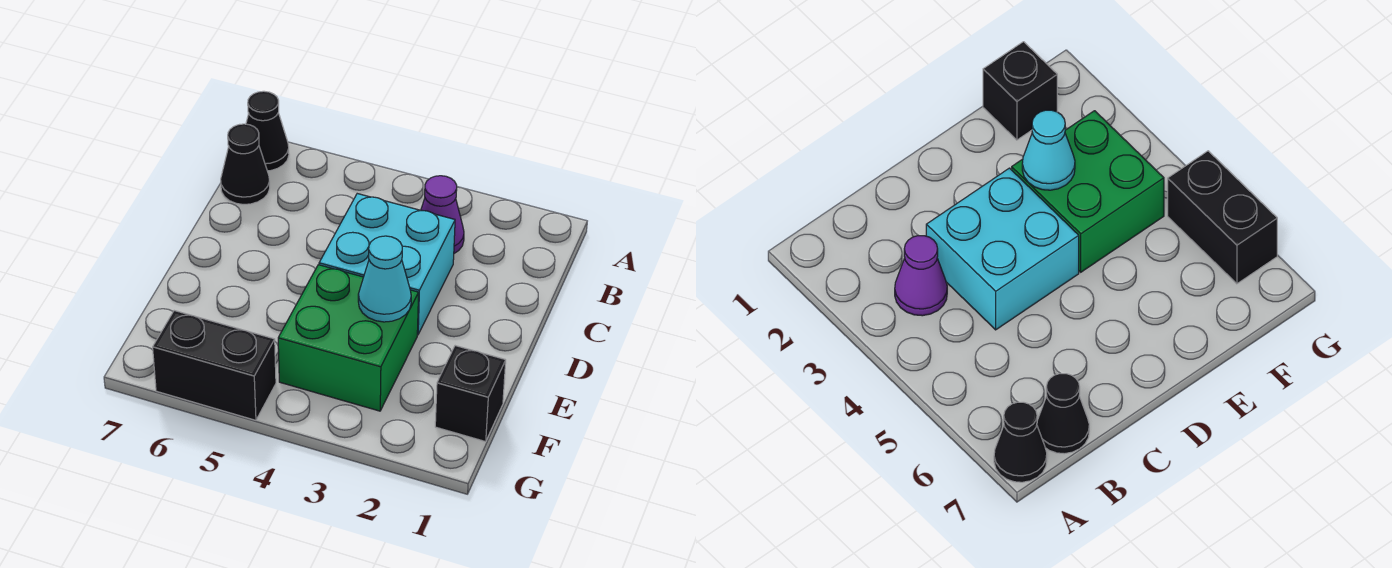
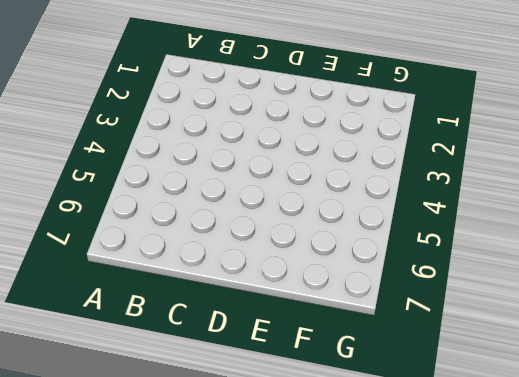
none -> black cone A7 level 1
none -> purple cone B3 level 1

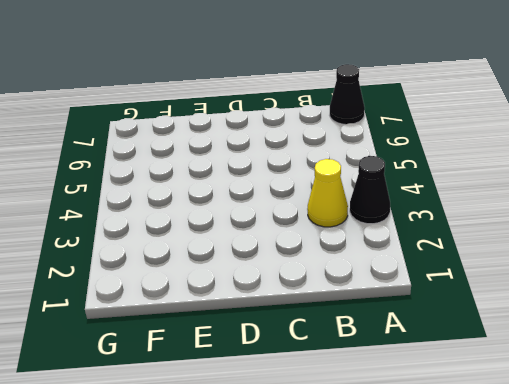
black cone A3 level 1 -> black cone B7 level 1
yellow cone B3 level 1 -> purple cone B3 level 1
none -> cyan brick C3:D4 level 1
none -> green brick E3:F4 level 1

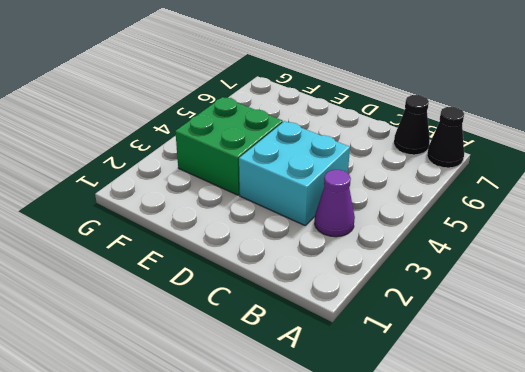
none -> black brick F1 level 1
none -> black brick G5:G6 level 1

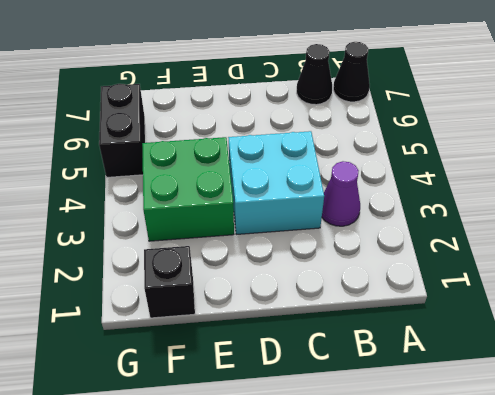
none -> cyan cone E3 level 2

